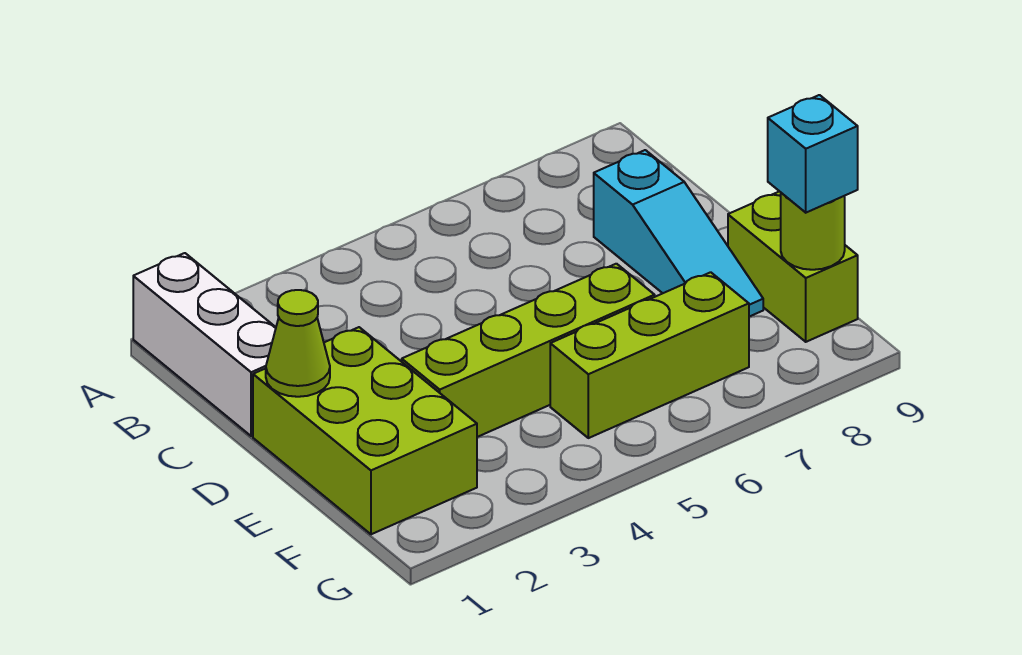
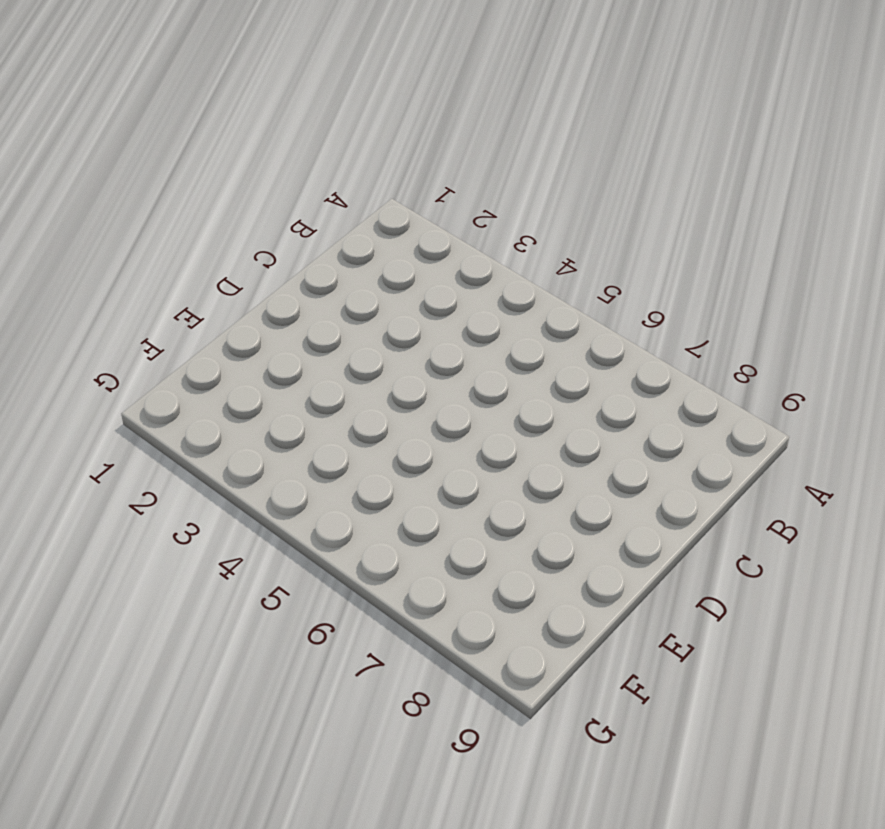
none -> white brick A1:C1 level 1
none -> cyan slope C8:E8 level 1 top C

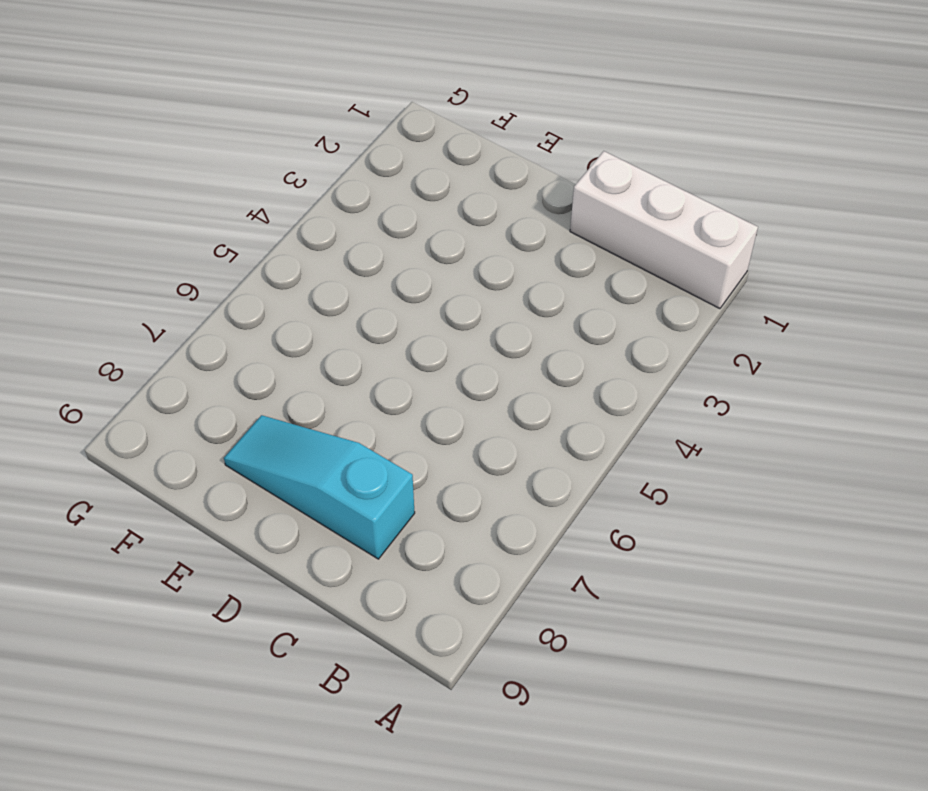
none -> lime brick D1:F2 level 1
none -> lime brick E3:E6 level 1

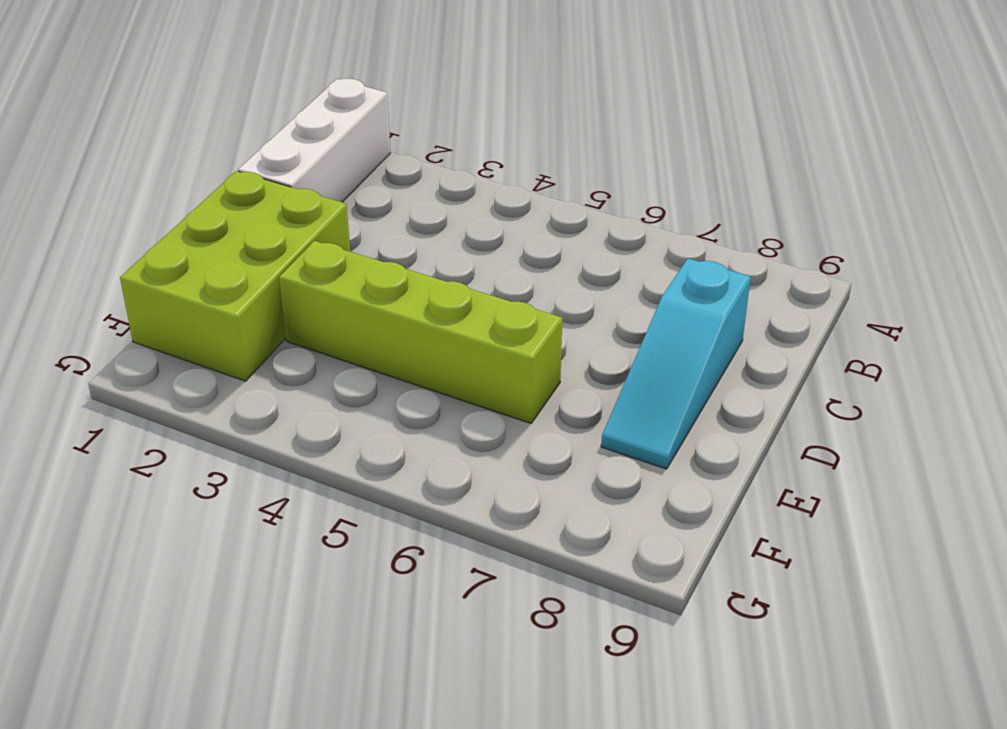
none -> lime brick E9:F9 level 1
none -> lime brick F5:F7 level 1

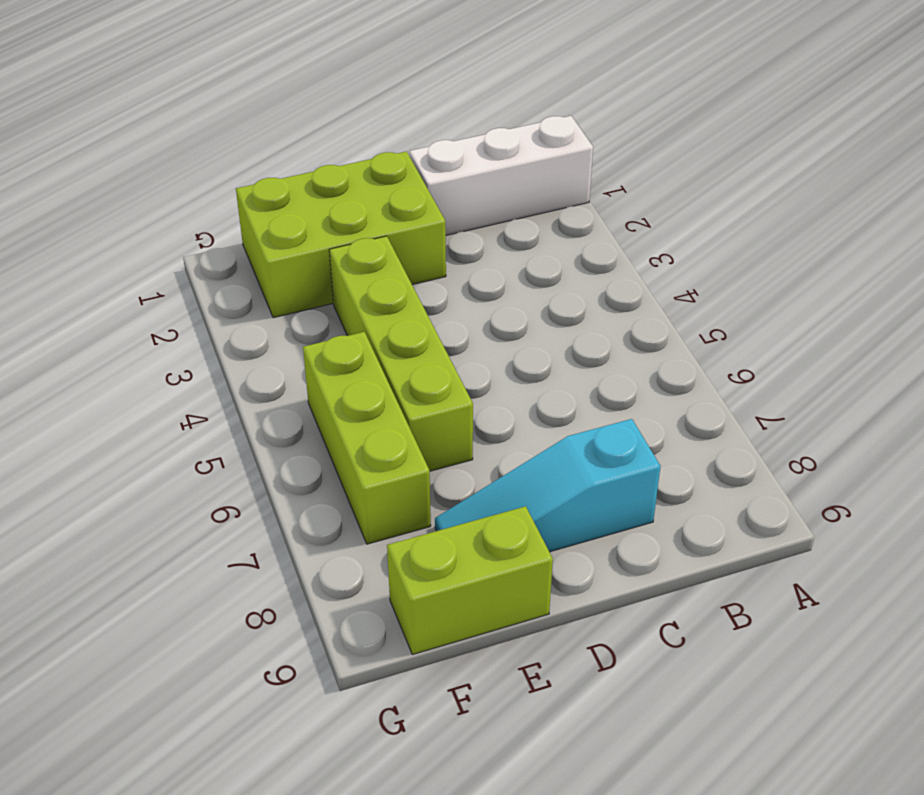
none -> lime cone D1 level 2
none -> lime round brick F9 level 2

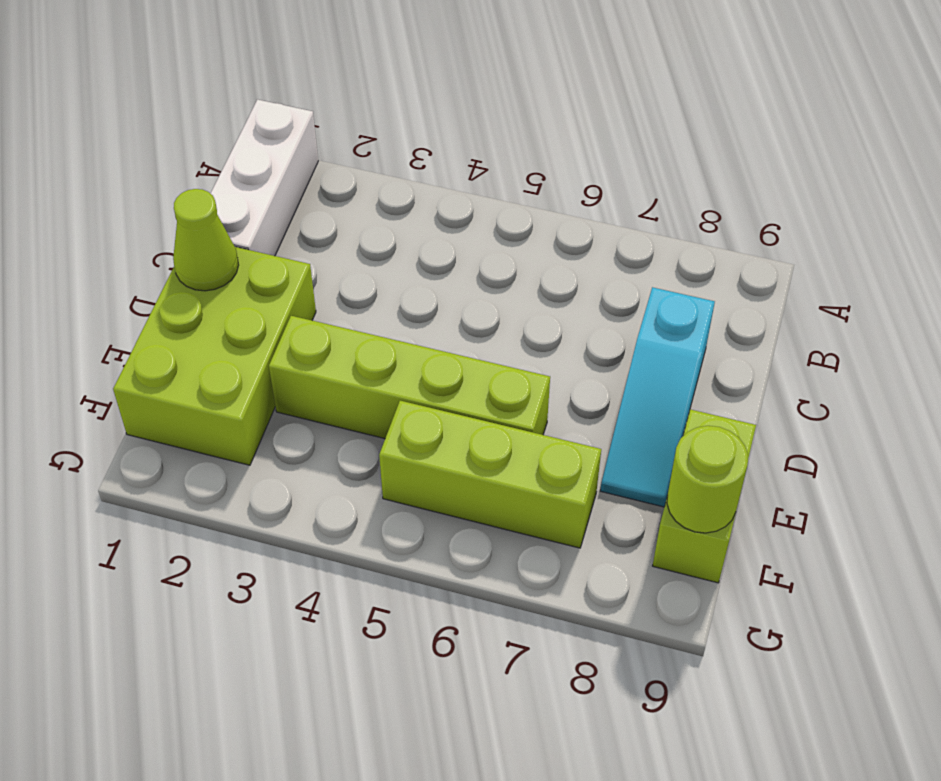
none -> cyan brick F9 level 3

